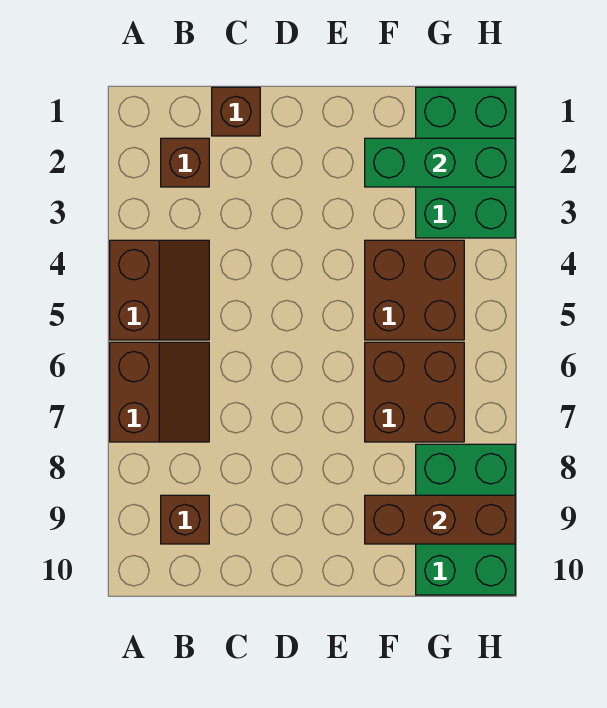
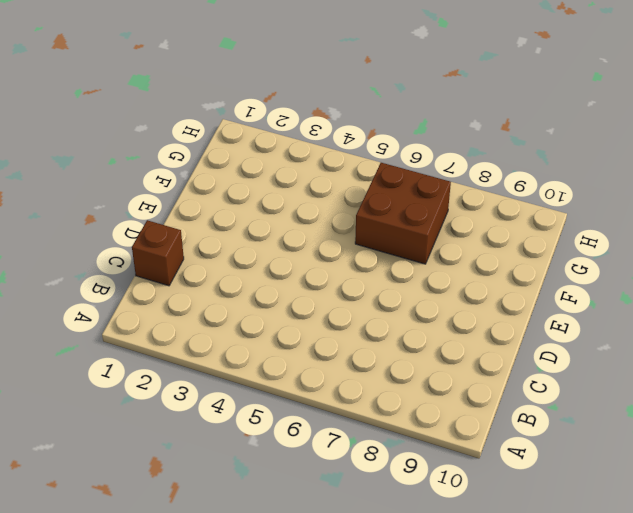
none -> brown slope A4:B5 level 1 top A
none -> brown slope A6:B7 level 1 top A

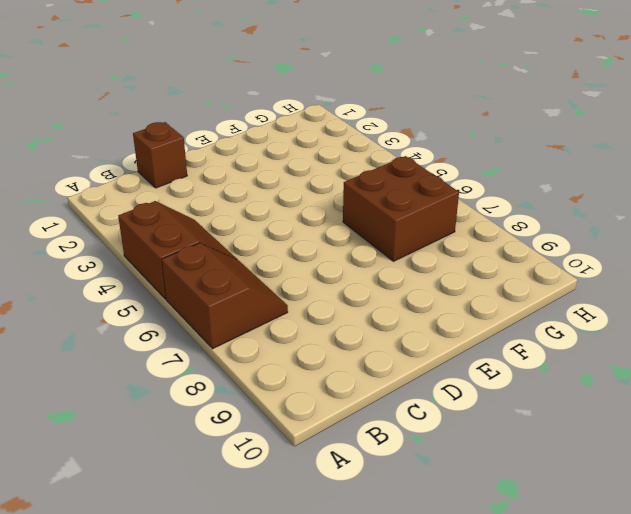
none -> brown brick B2 level 1
none -> brown brick B9 level 1

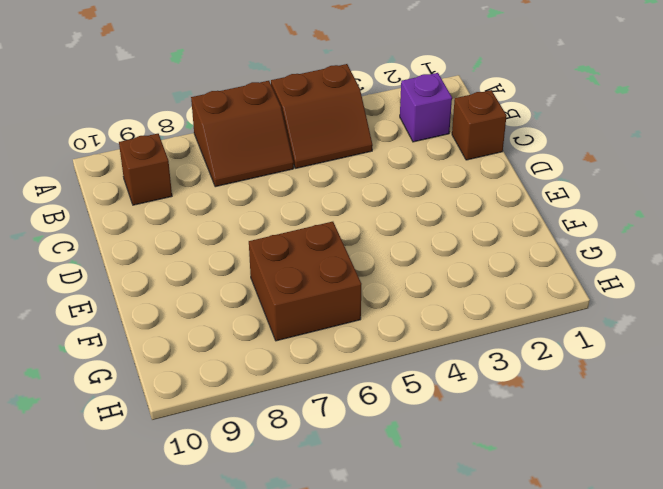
purple brick B2 level 1 -> brown brick B2 level 1
none -> brown brick F4:G5 level 1
none -> green brick G1:H3 level 1

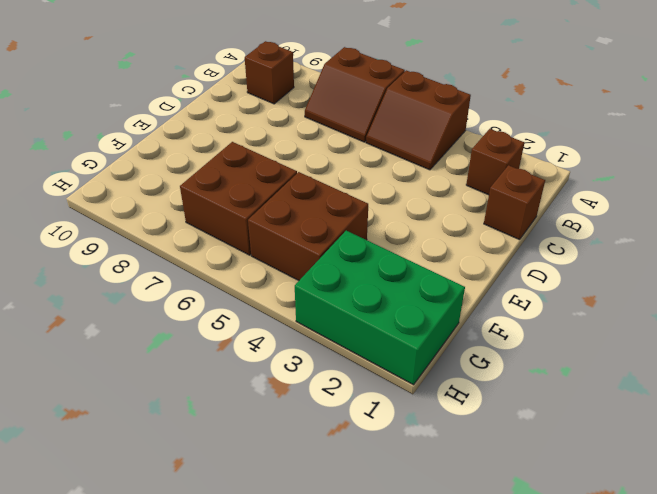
none -> green brick G8:H10 level 1
none -> green brick F2:H2 level 2

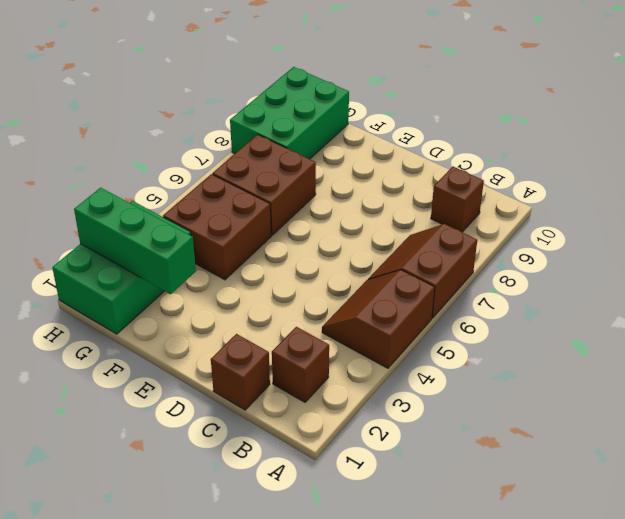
none -> brown brick F9:H9 level 2

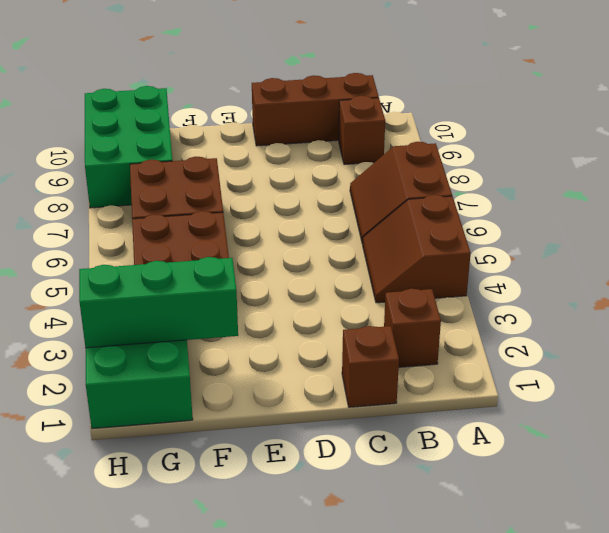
brown brick B10:D10 level 1 -> brown brick F9:H9 level 2

